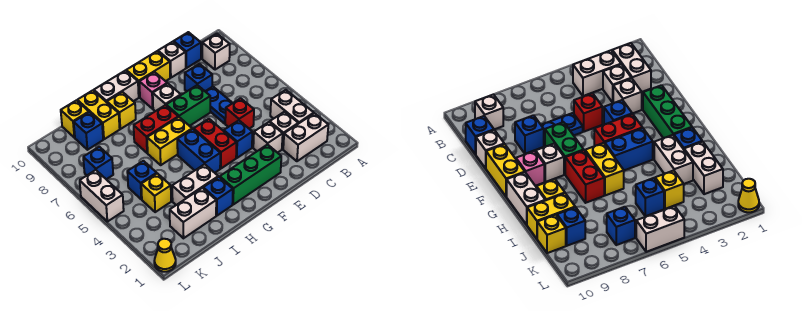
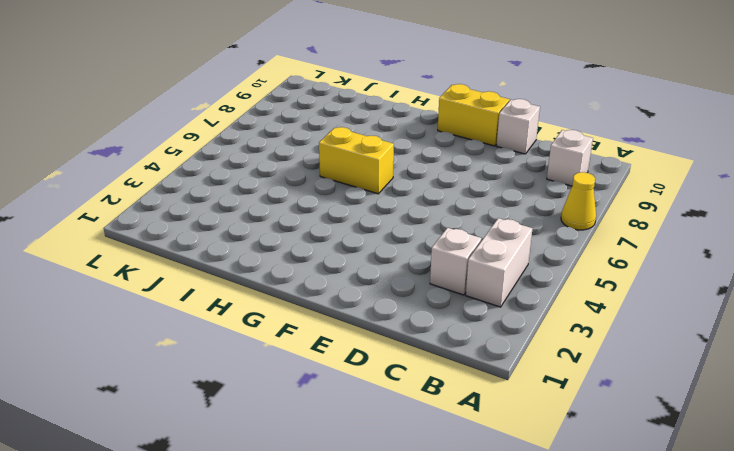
yellow cone A7 level 1 -> yellow cone L1 level 1
none -> white brick B2:C2 level 1
none -> blue brick C10 level 1
none -> white brick D3 level 1
none -> red brick D5 level 1

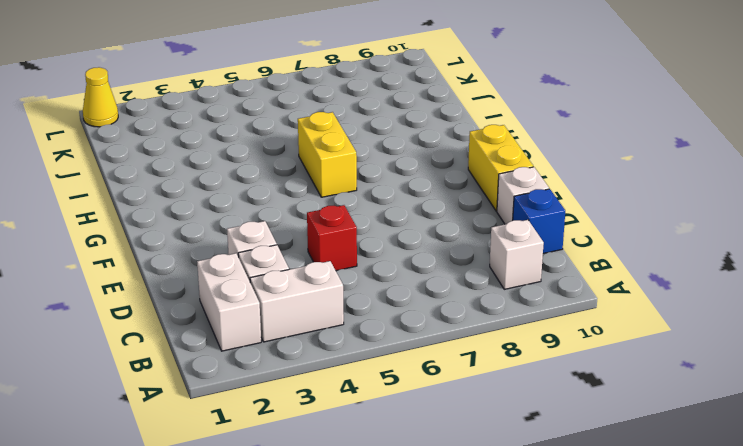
none -> blue plate D6:D7 level 1
none -> blue brick D8 level 1
none -> green brick E2:G2 level 1
none -> blue brick E4 level 1

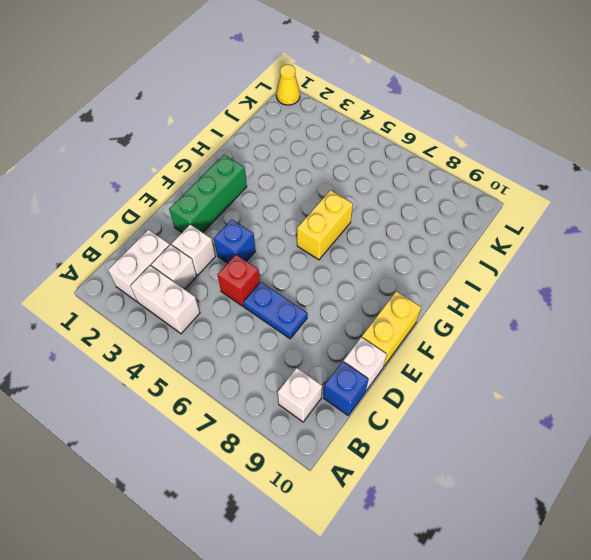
none -> blue brick D8 level 1
none -> green brick E7:F7 level 1
none -> red brick F4:F5 level 1
none -> white brick F8 level 1

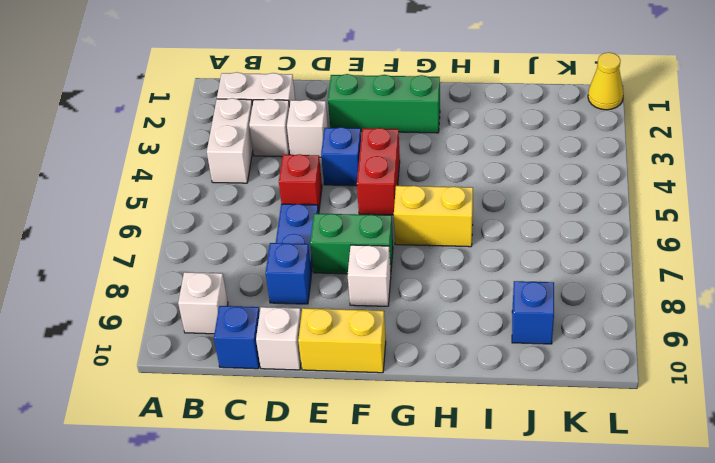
none -> pink brick F9 level 1
none -> blue brick G4:G5 level 1
none -> red brick G7:H7 level 1
none -> white brick G10:H10 level 1

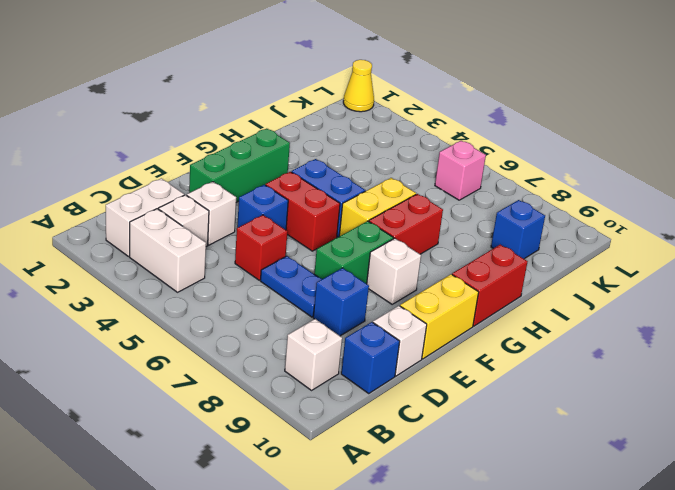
red brick G10:H10 level 1 -> white brick G10:H10 level 1
pink brick K6 level 1 -> pink brick F9 level 1
none -> blue brick H2 level 1
none -> white brick H3:I3 level 1
none -> yellow brick H9 level 1
none -> white brick I2:J2 level 1

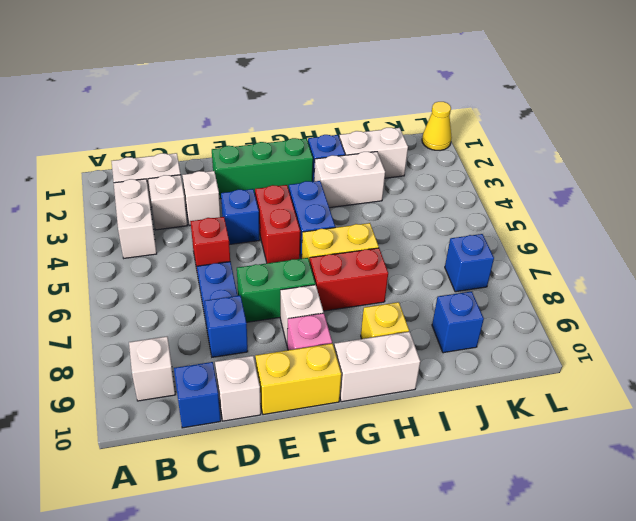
none -> yellow brick I9:I10 level 1
none -> yellow brick J4 level 1
none -> blue brick J5 level 1
none -> yellow brick J10 level 1

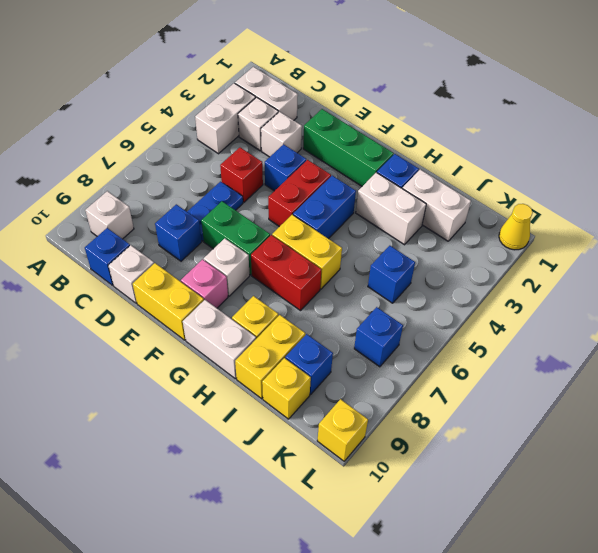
yellow brick L10 level 1 -> yellow brick J4 level 1
none -> white brick L5:L6 level 1

